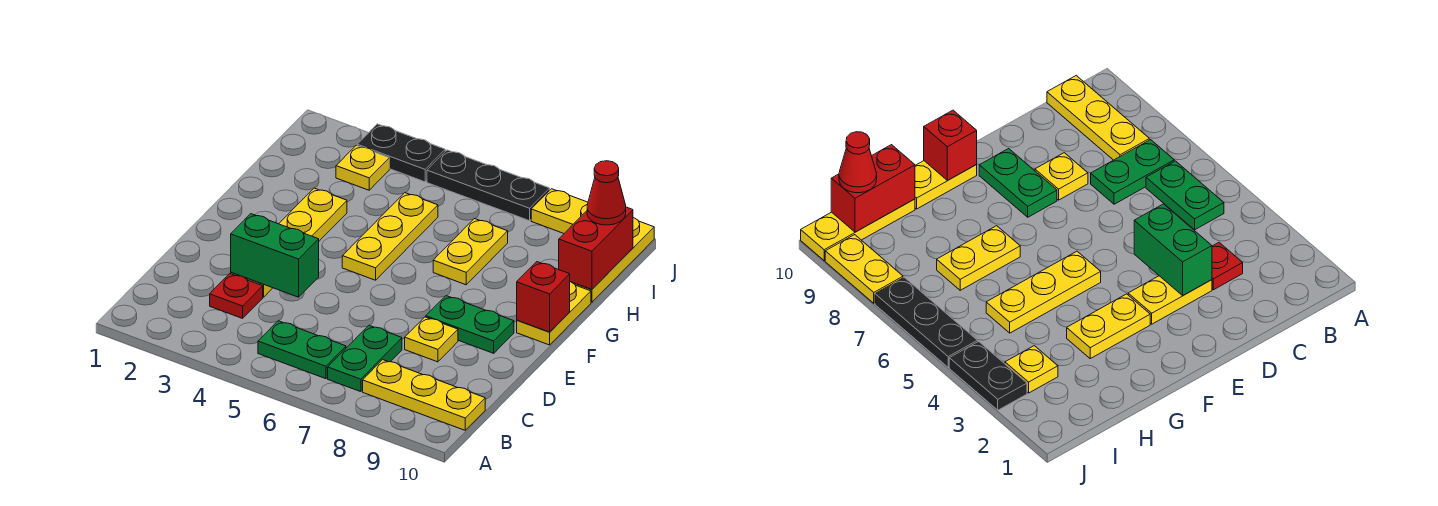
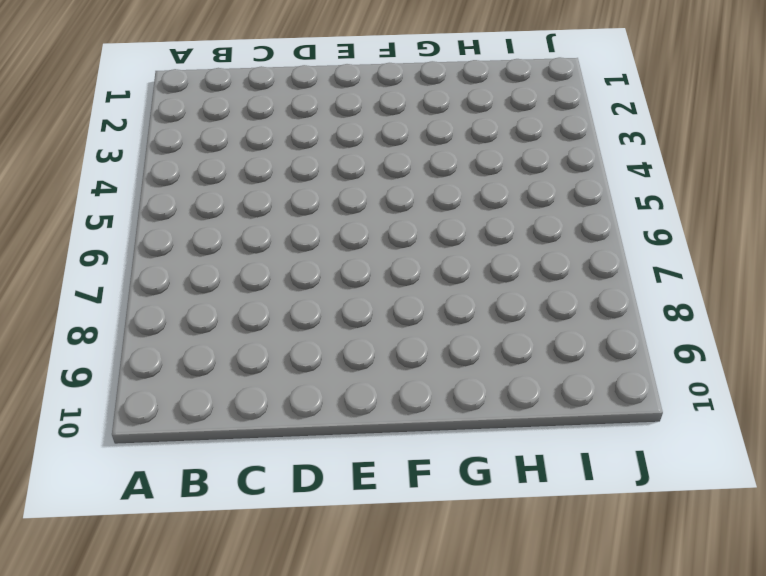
none -> green plate B5:B6 level 1
none -> green plate B7:C7 level 1
none -> yellow plate B8:B10 level 1

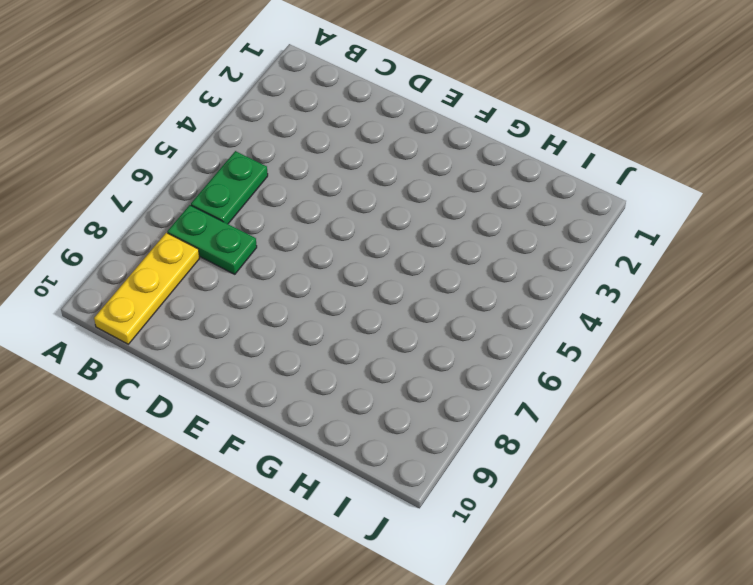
none -> red plate C3 level 1
none -> yellow plate D3:E3 level 1
none -> yellow plate D8 level 1

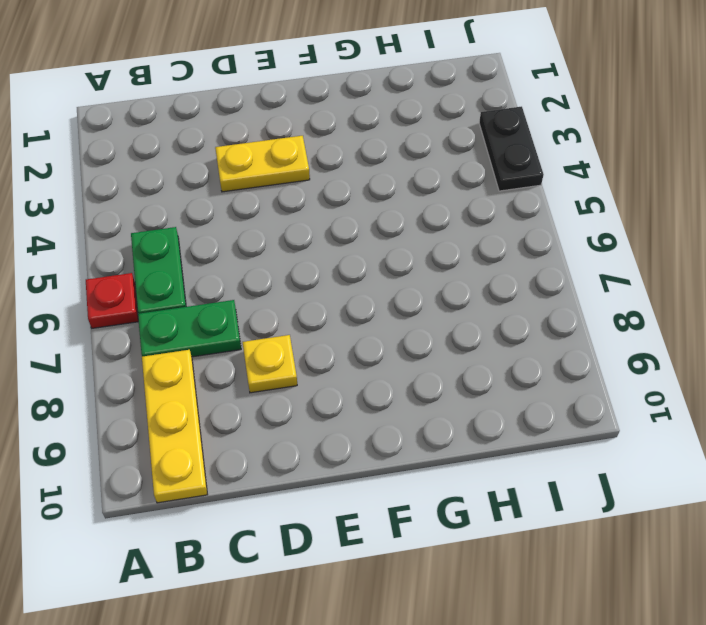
red plate A6 level 1 -> red plate C3 level 1
none -> green plate E8:E9 level 1
none -> yellow plate F3:G3 level 1
none -> yellow plate F5:H5 level 1

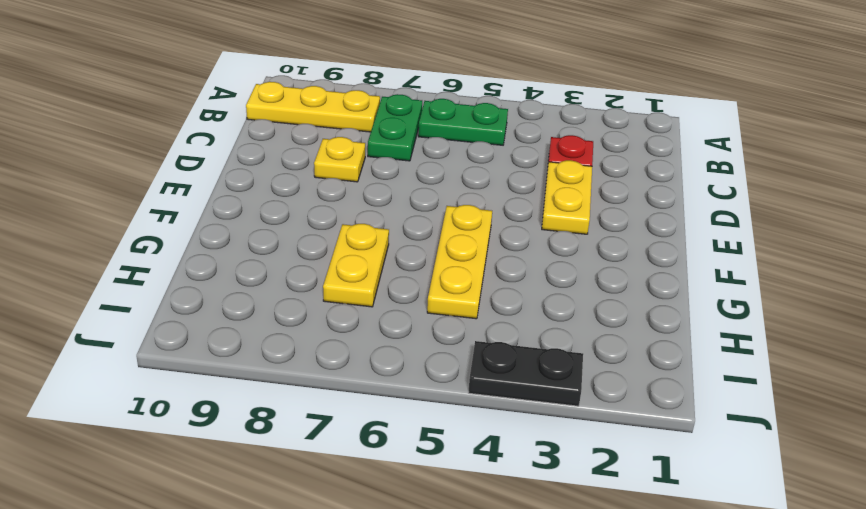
none -> green plate E8:E9 level 1
none -> yellow plate F3:G3 level 1
none -> yellow plate F10:G10 level 1

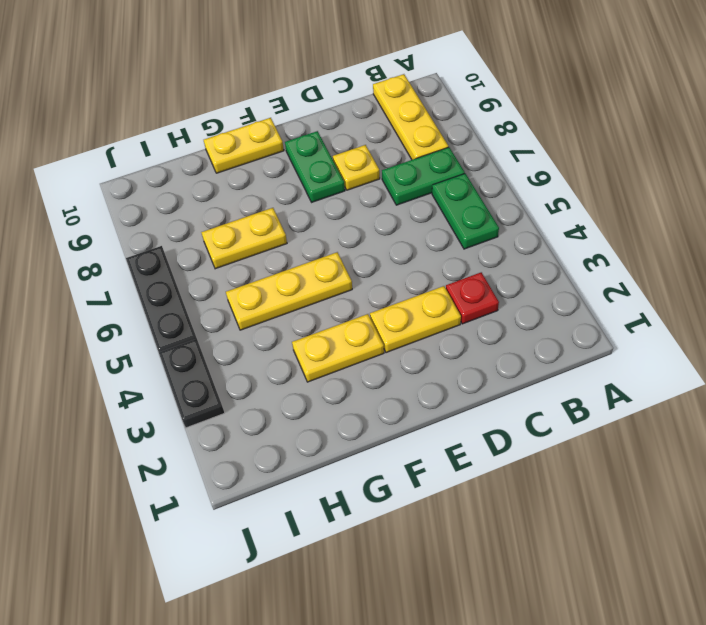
none -> yellow plate H10:J10 level 1
none -> yellow plate I3 level 1
none -> yellow plate J8:J9 level 1

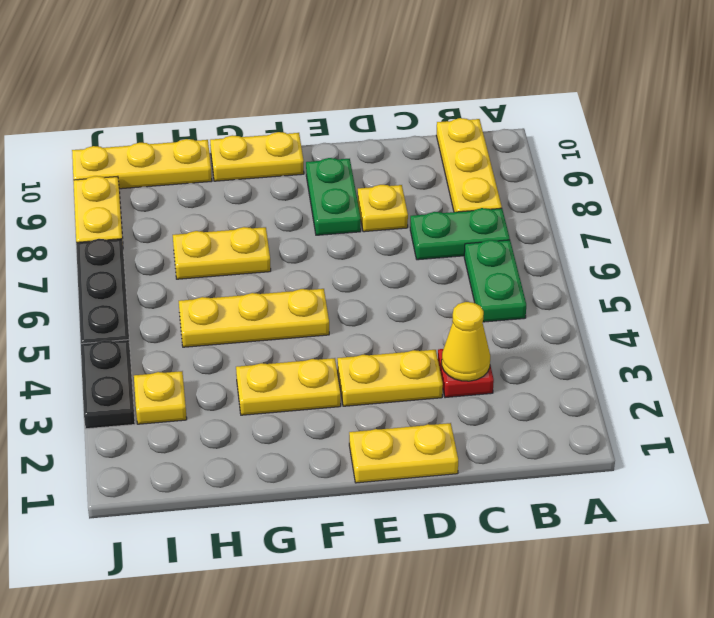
yellow cone C3 level 2 -> none
yellow plate D1:E1 level 1 -> none
none -> green brick D3:D4 level 2
none -> red brick F10 level 2
none -> red brick H10:I10 level 2

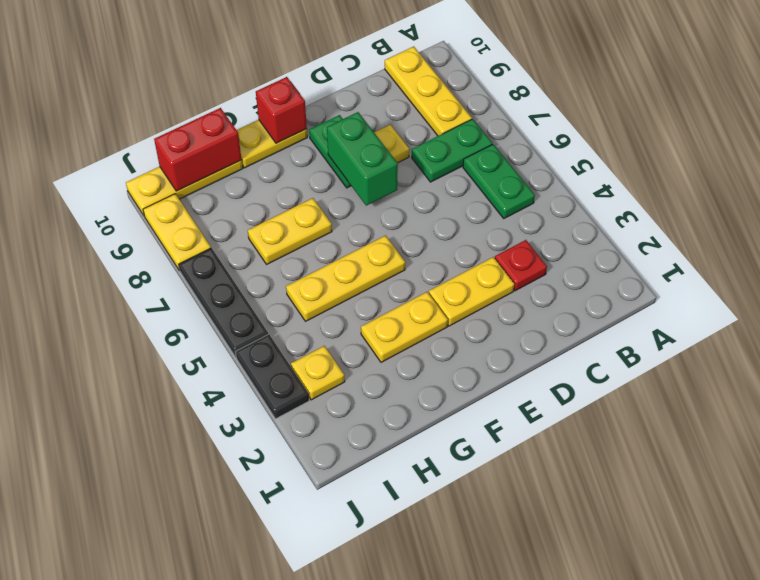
green brick E7:E8 level 2 -> green brick D3:D4 level 2
none -> red cone I10 level 3

